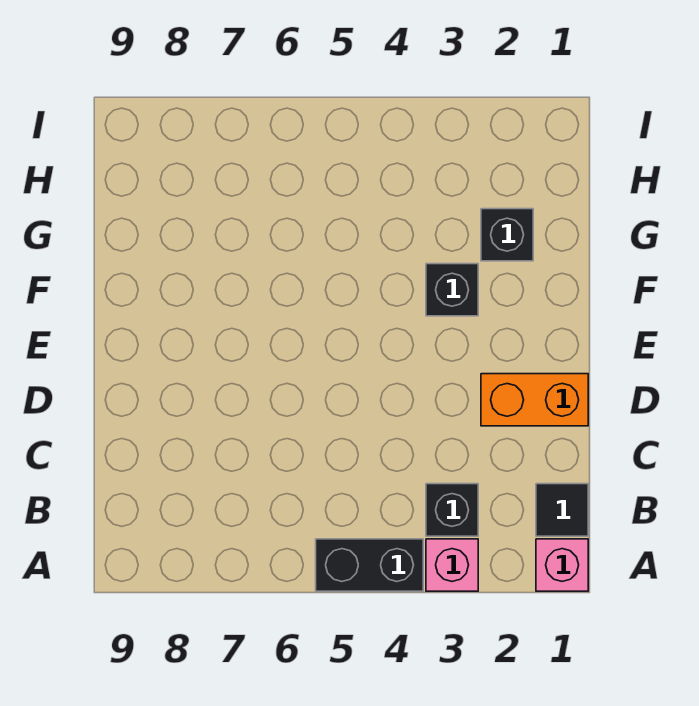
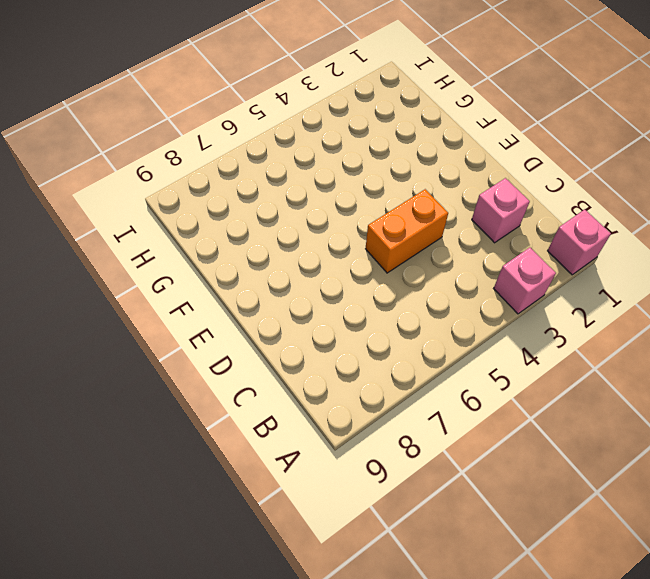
pink brick C2 level 1 -> none
orange brick D4:D5 level 1 -> orange brick D1:D2 level 1
none -> black brick A4:A5 level 1
none -> black tile B1 level 1

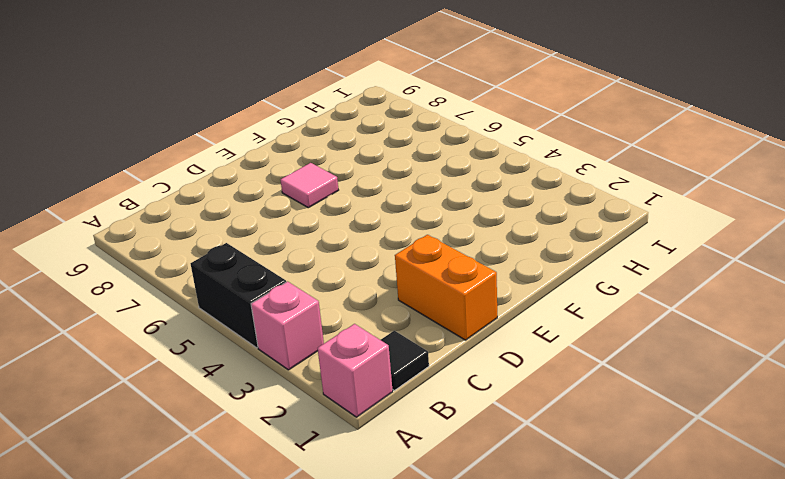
pink tile E7 level 1 -> none
none -> black brick B3 level 1
none -> black brick F3 level 1

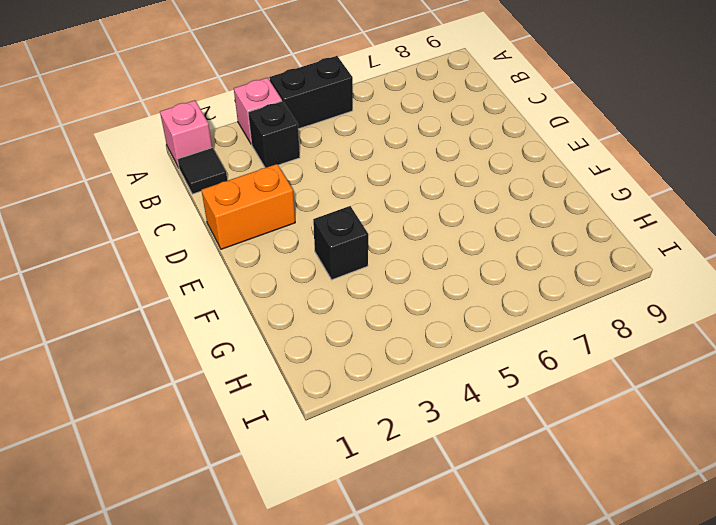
none -> black brick G2 level 1

